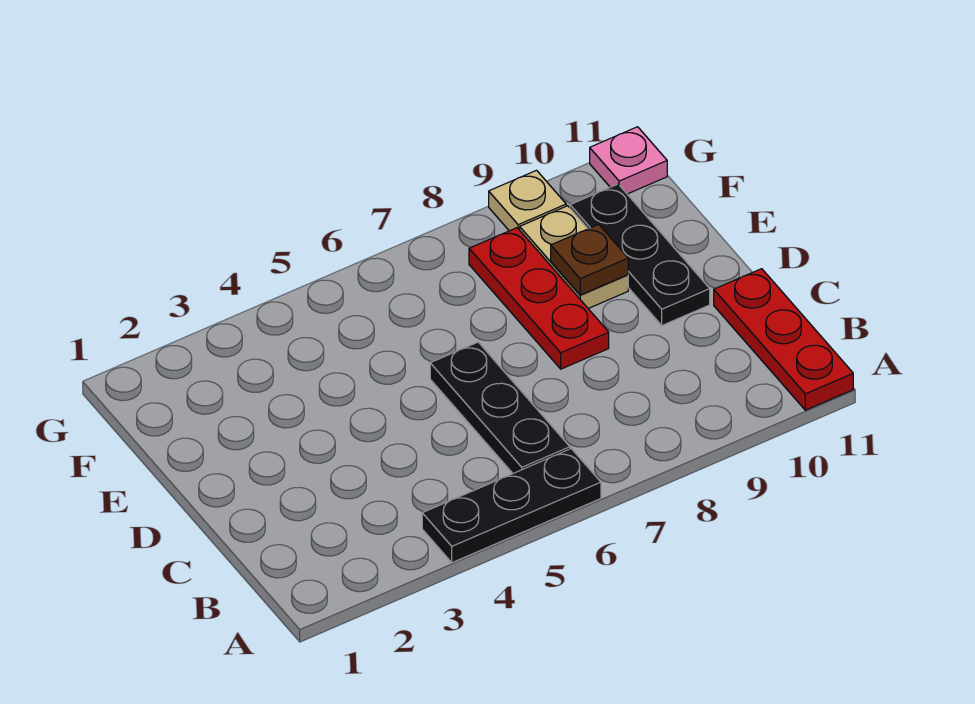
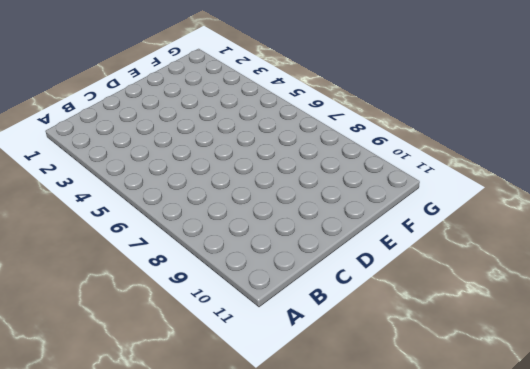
none -> black plate A4:A6 level 1
none -> red plate A11:C11 level 1

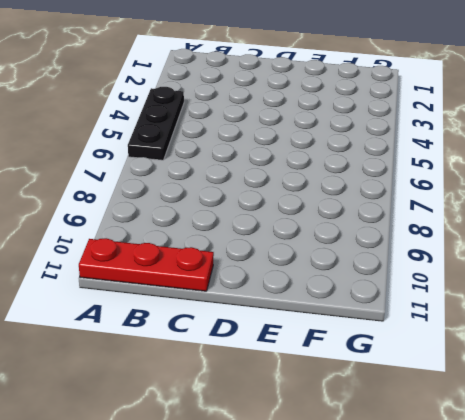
none -> black plate B6:D6 level 1
none -> red plate D8:F8 level 1

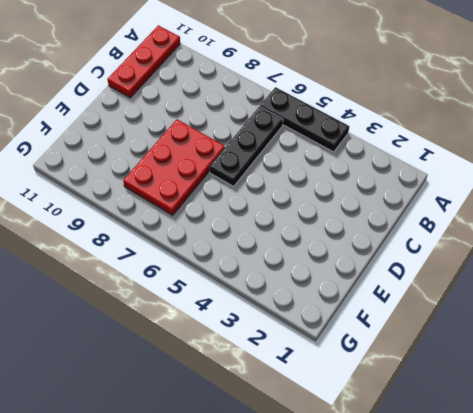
red plate D7:F8 level 1 -> red plate D8:F8 level 1
none -> black plate D10:F10 level 1
none -> tan plate E9:F9 level 1

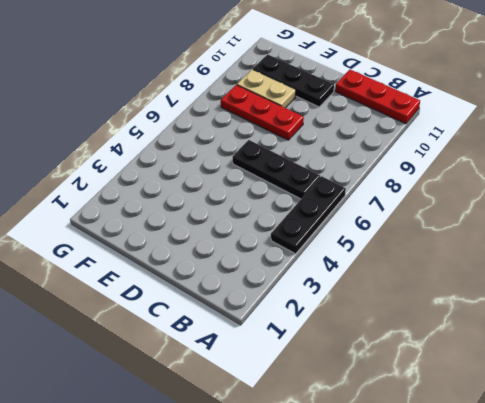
none -> tan plate G9 level 1
none -> pink plate G11 level 1

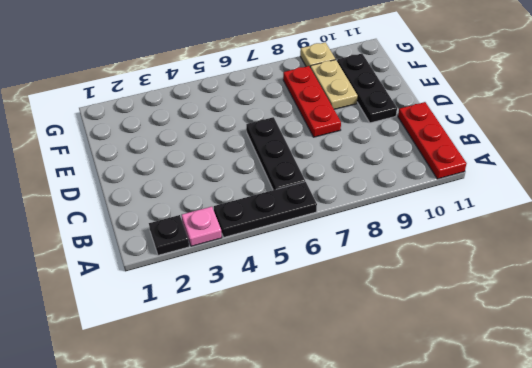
black plate A2 level 1 -> none
pink plate A3 level 1 -> pink plate G11 level 1
none -> brown plate E9 level 2

